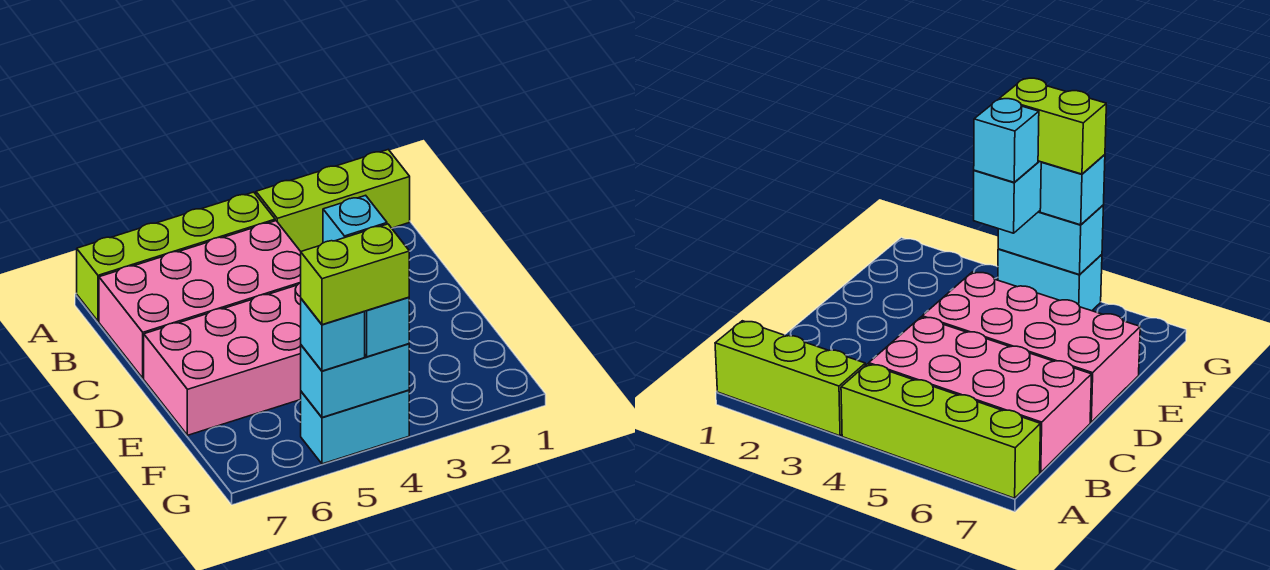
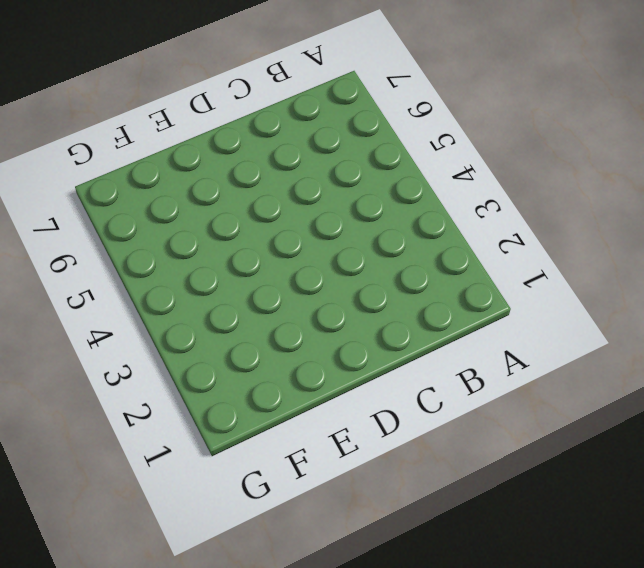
none -> lime brick A1:A3 level 1
none -> lime brick A4:A7 level 1

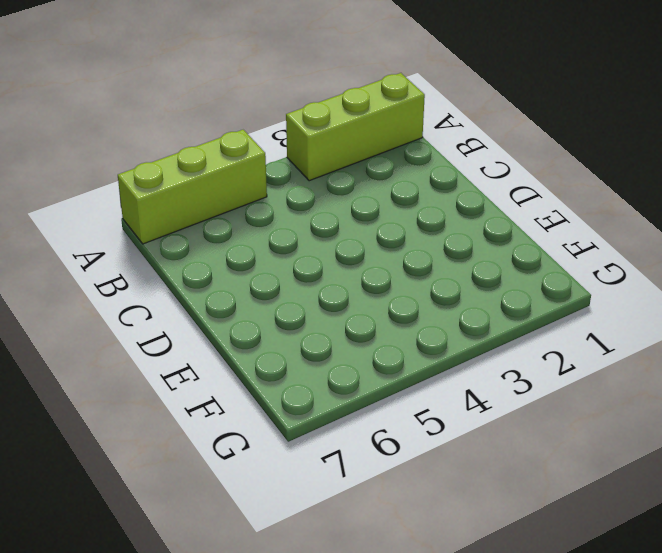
lime brick A5:A7 level 1 -> lime brick A4:A7 level 1
none -> pink brick B4:C7 level 1
none -> pink brick D4:E7 level 1

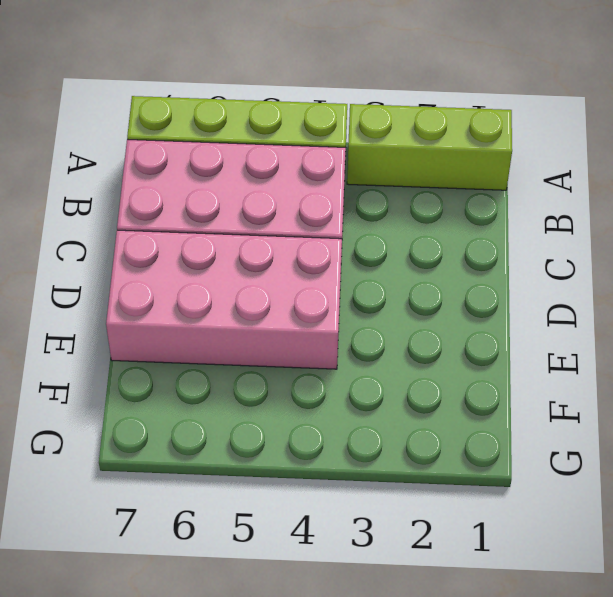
none -> cyan brick G4:G5 level 1
none -> cyan brick G4:G5 level 2

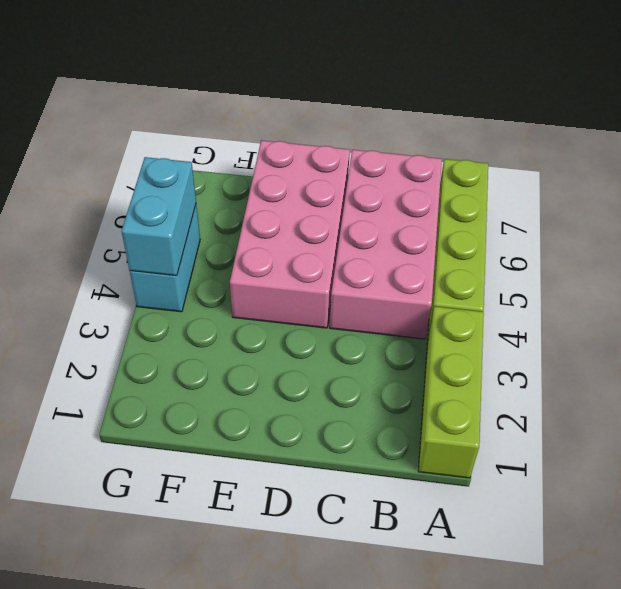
none -> cyan brick F4:G4 level 3
none -> cyan brick G5 level 3

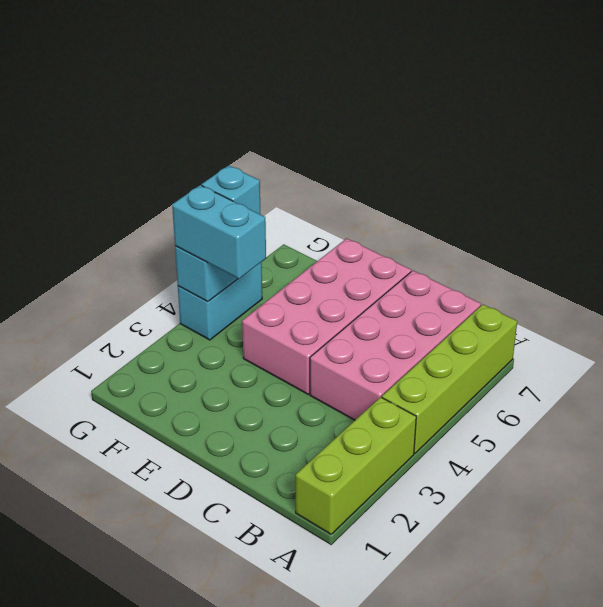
none -> cyan brick F4 level 4
none -> lime brick G4:G5 level 4

